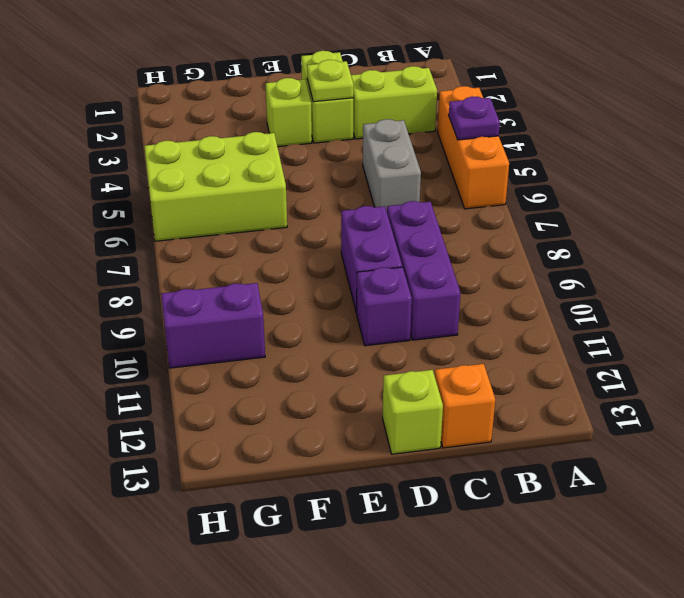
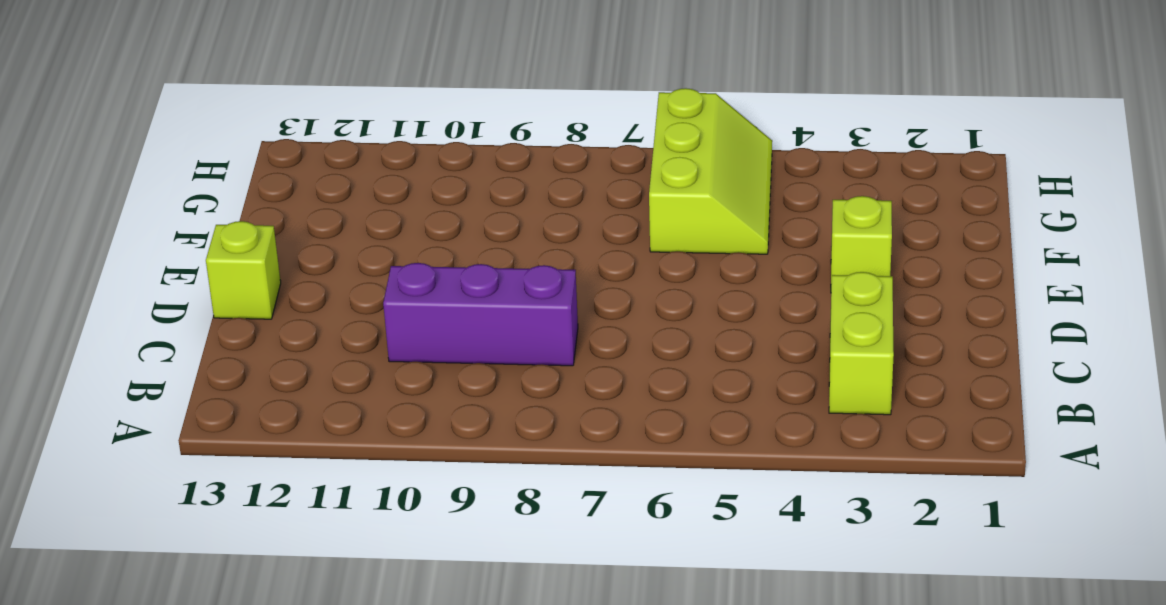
lime slope F5:H6 level 1 top 6 -> lime brick F5:H6 level 1
none -> orange brick A4:A6 level 1
none -> grey brick C5:C6 level 1
none -> orange brick C13 level 1

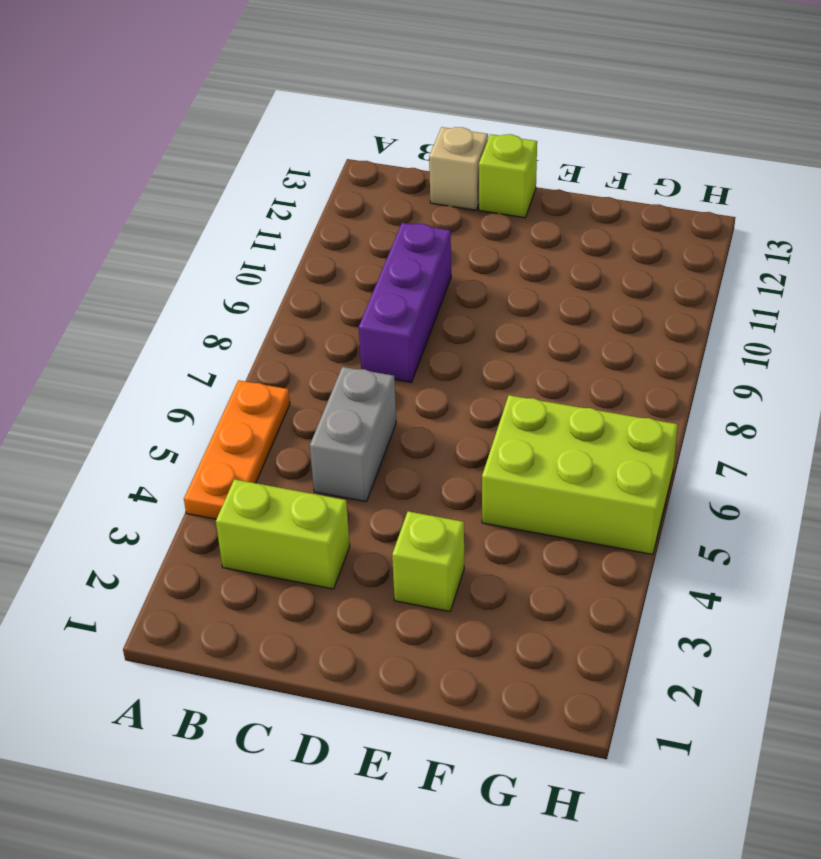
orange plate A4:A6 level 1 -> orange brick A4:A6 level 1
tan brick C13 level 1 -> orange brick C13 level 1
none -> lime brick D2:D3 level 1
none -> purple brick D8:D9 level 1
none -> purple brick D10 level 1

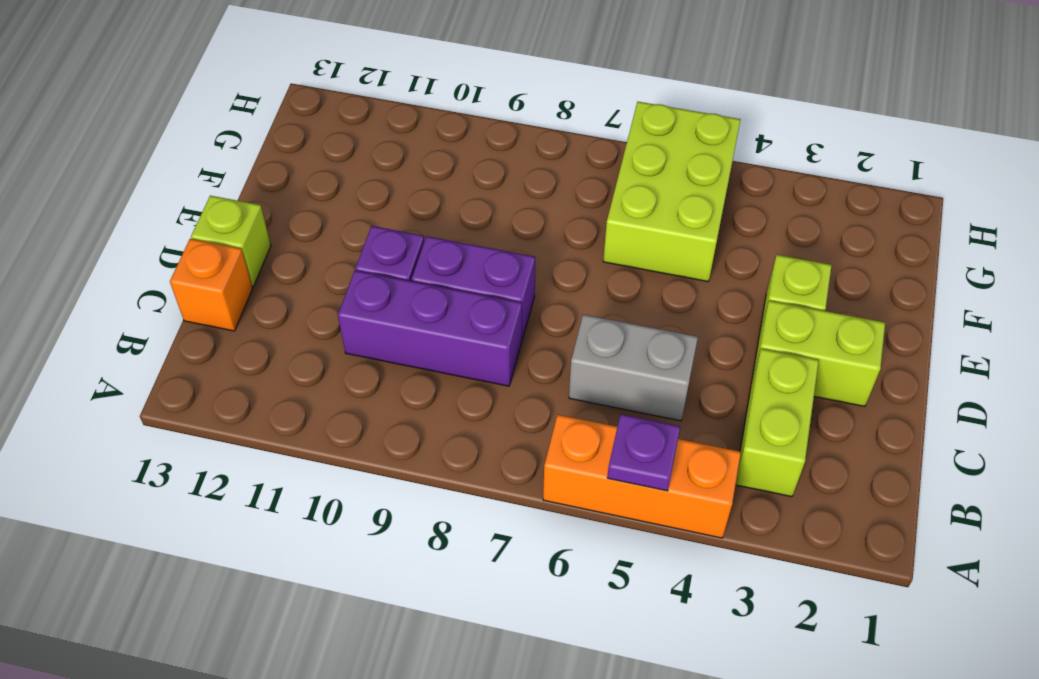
none -> purple brick G10:H10 level 1
none -> lime plate D3 level 2

